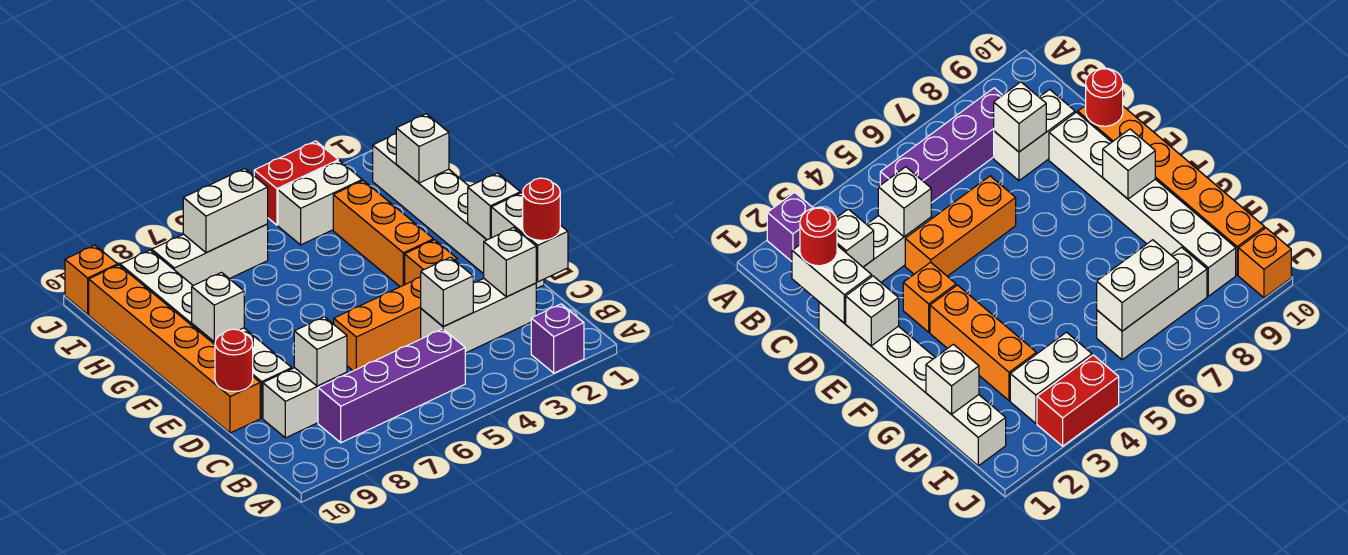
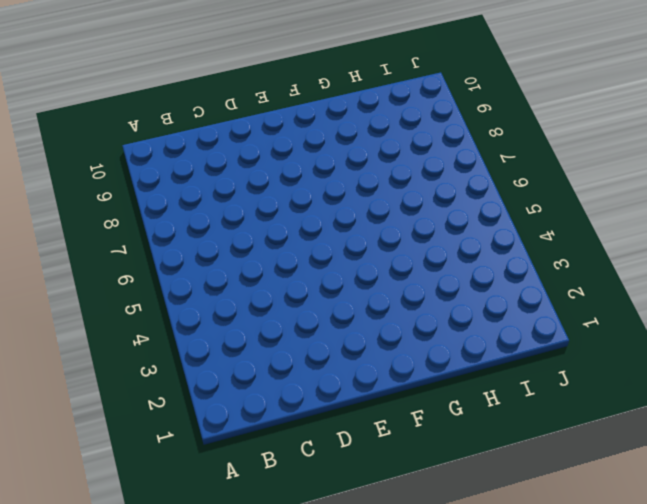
none -> purple brick A2 level 1
none -> purple brick B5:B8 level 1
none -> white brick C2:C4 level 1

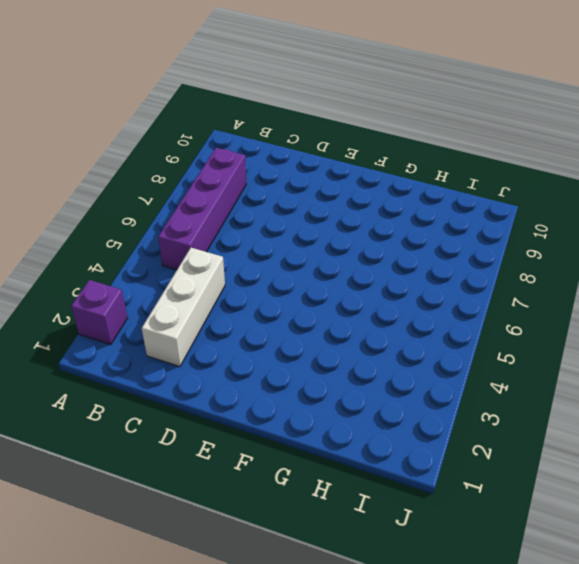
none -> white brick C8:C9 level 1
none -> white brick D1:I1 level 1
none -> orange brick D4:D6 level 1

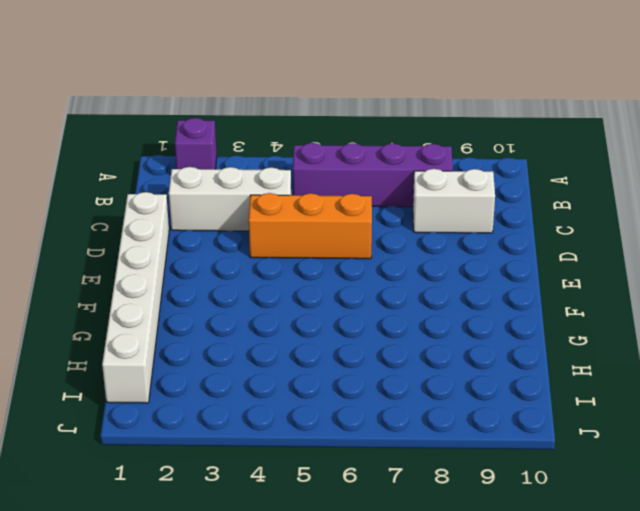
none -> white brick D9:I9 level 1
none -> orange brick D10:I10 level 1
none -> orange brick E3 level 1

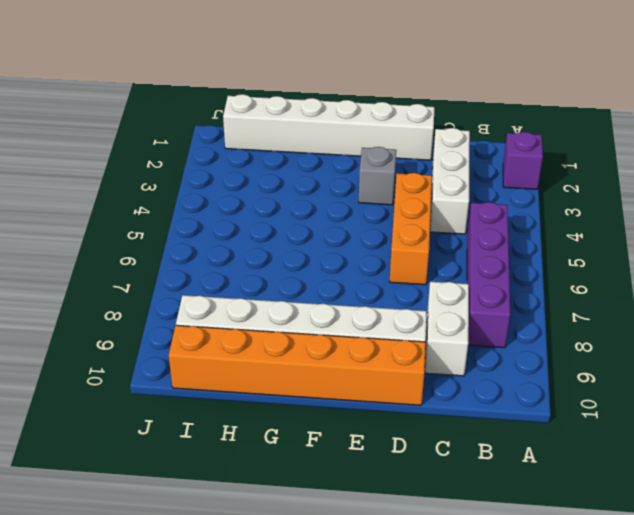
grey brick E3 level 1 -> orange brick E3 level 1
none -> orange brick F3:H3 level 1
none -> white brick I3:I4 level 1
none -> white brick I6:I8 level 1

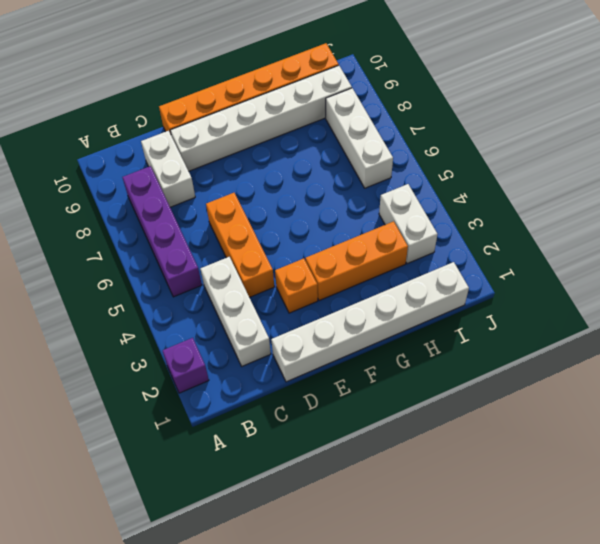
none -> red brick J3:J4 level 1
none -> orange brick J10 level 1
none -> white brick C1:D1 level 2

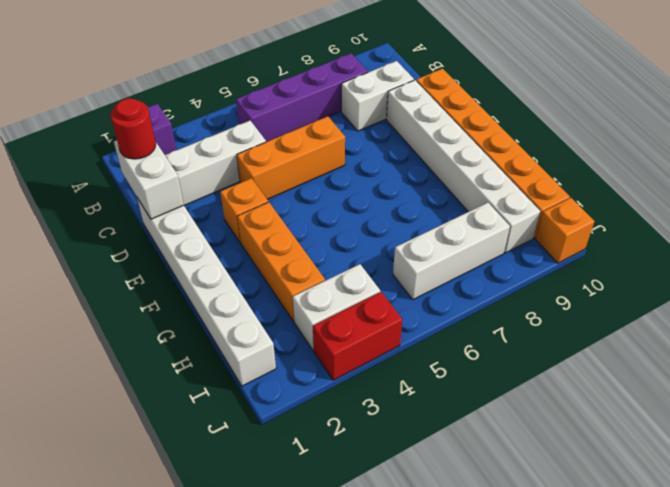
none -> white brick C2 level 2
none -> white brick C4 level 2
none -> white brick C8 level 2

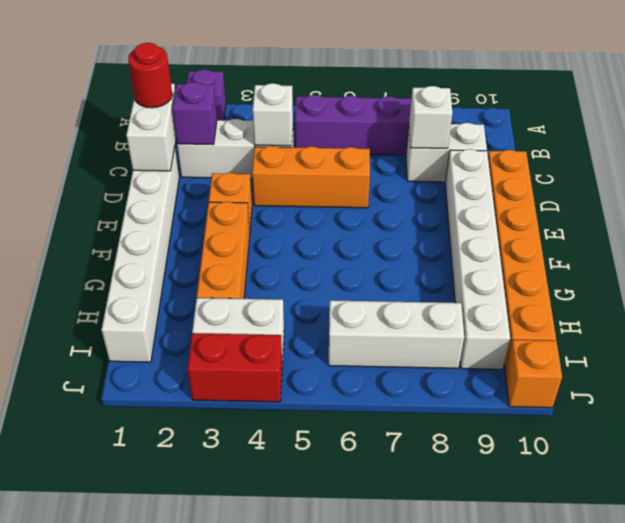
purple brick C2 level 2 -> white brick C2 level 2
none -> red round brick D10 level 2
none -> white brick E1 level 2
none -> white brick F9 level 2

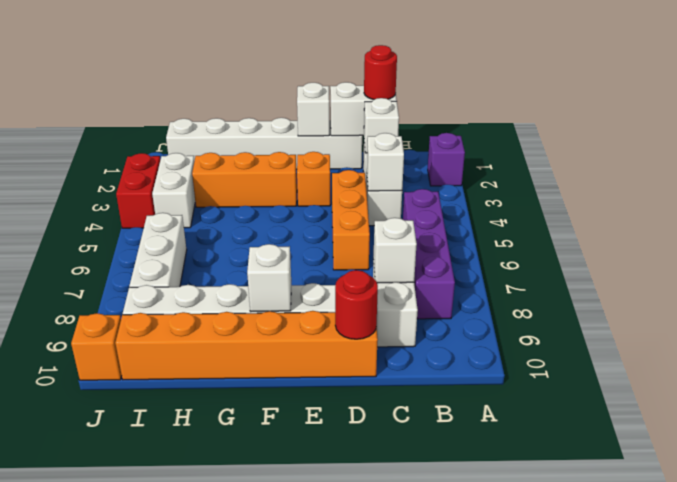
none -> white brick H1 level 2
none -> white brick I6:I7 level 2

